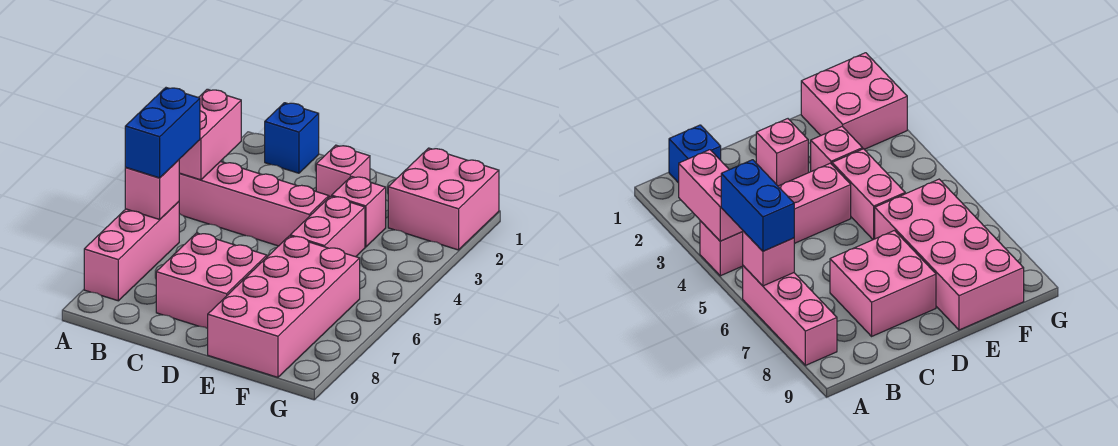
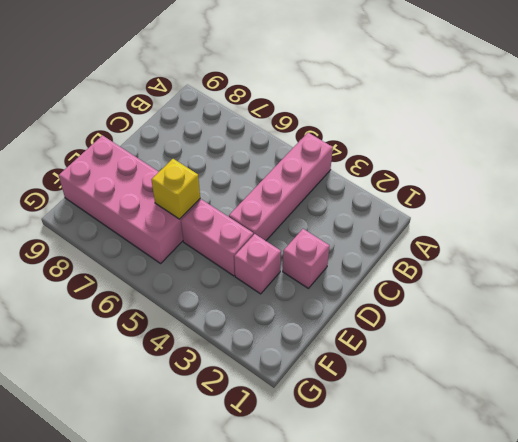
yellow brick E6 level 2 -> none
none -> pink brick A6:A8 level 1
none -> blue brick B1 level 1
none -> pink brick C7:D8 level 1

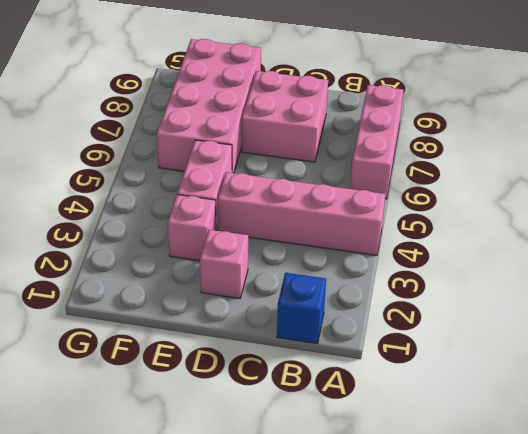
none -> pink brick F1:G2 level 1
none -> pink brick A3:A4 level 2
none -> pink brick A6 level 2

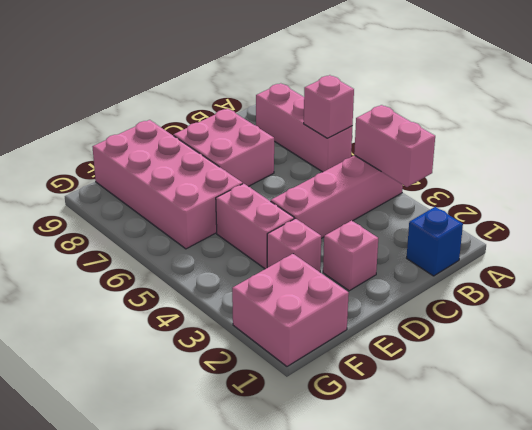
none -> blue brick A5:A6 level 3

